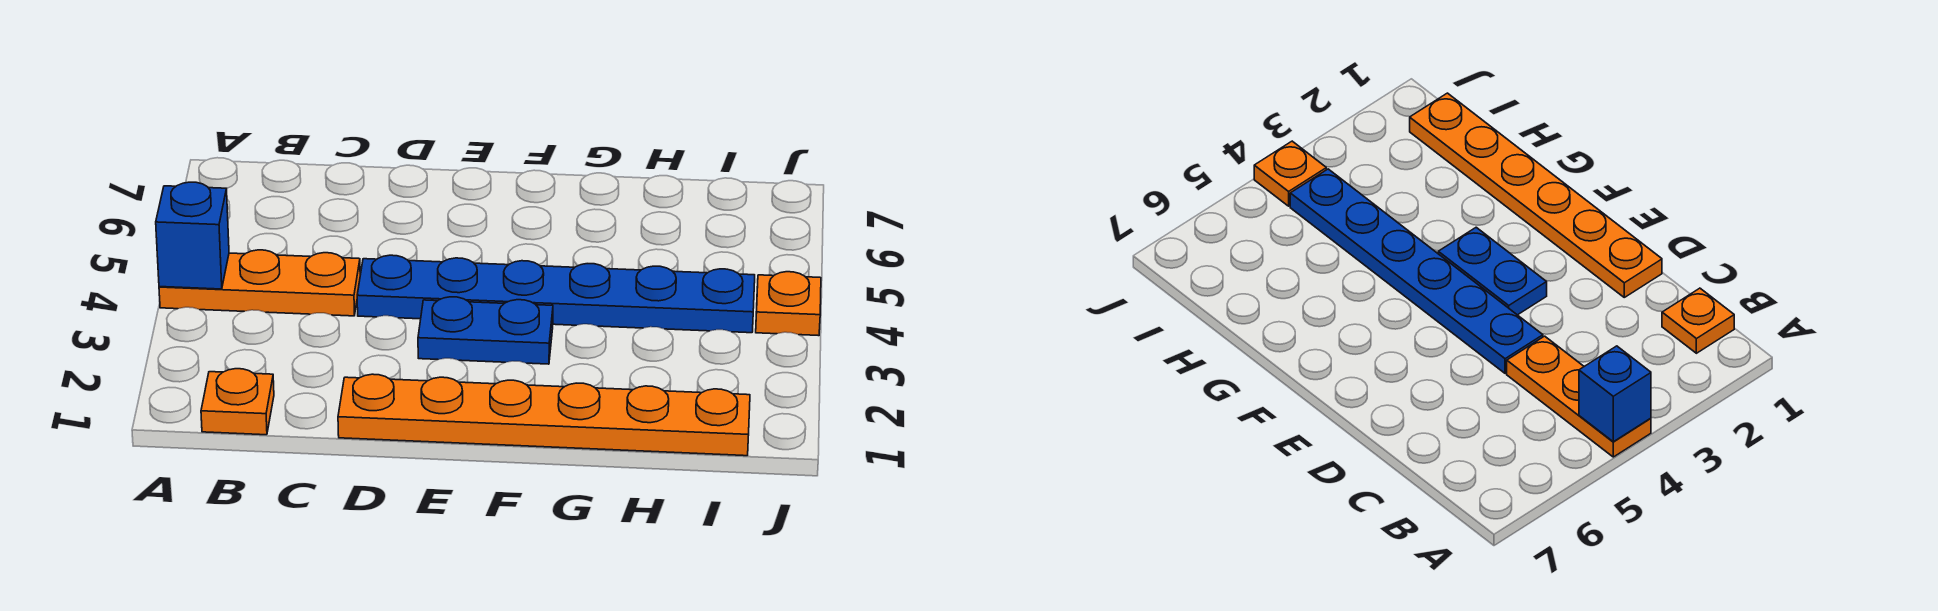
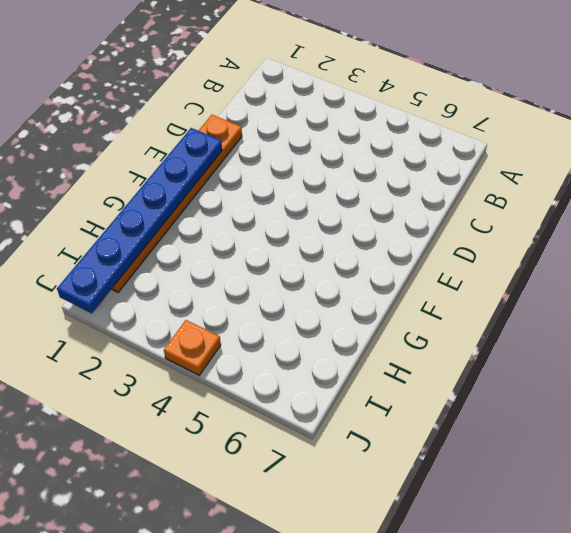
blue plate E1:J1 level 2 -> blue plate D4:I4 level 1
none -> orange plate A4:C4 level 1
none -> orange plate B1 level 1

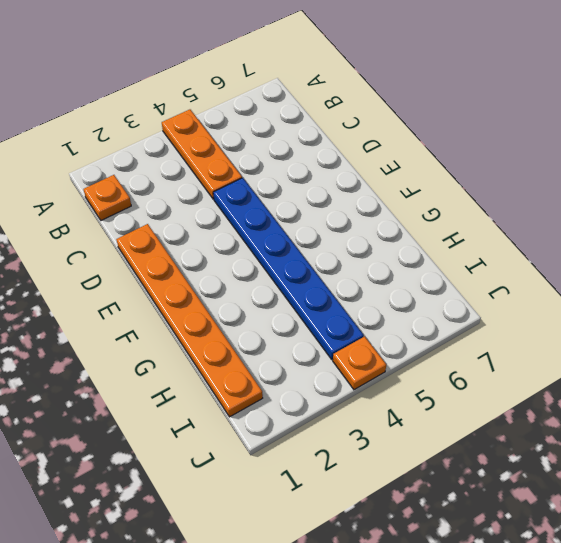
none -> blue plate E3:F3 level 1
none -> blue brick A4 level 2

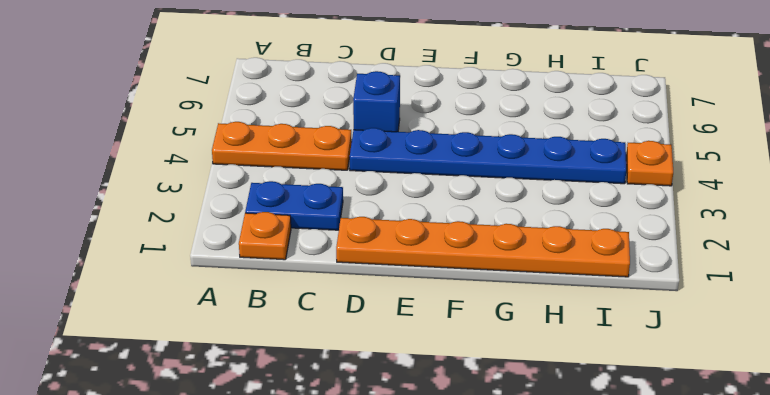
blue plate B2:C2 level 1 -> blue plate E3:F3 level 1
blue brick D5 level 1 -> blue brick A4 level 2

